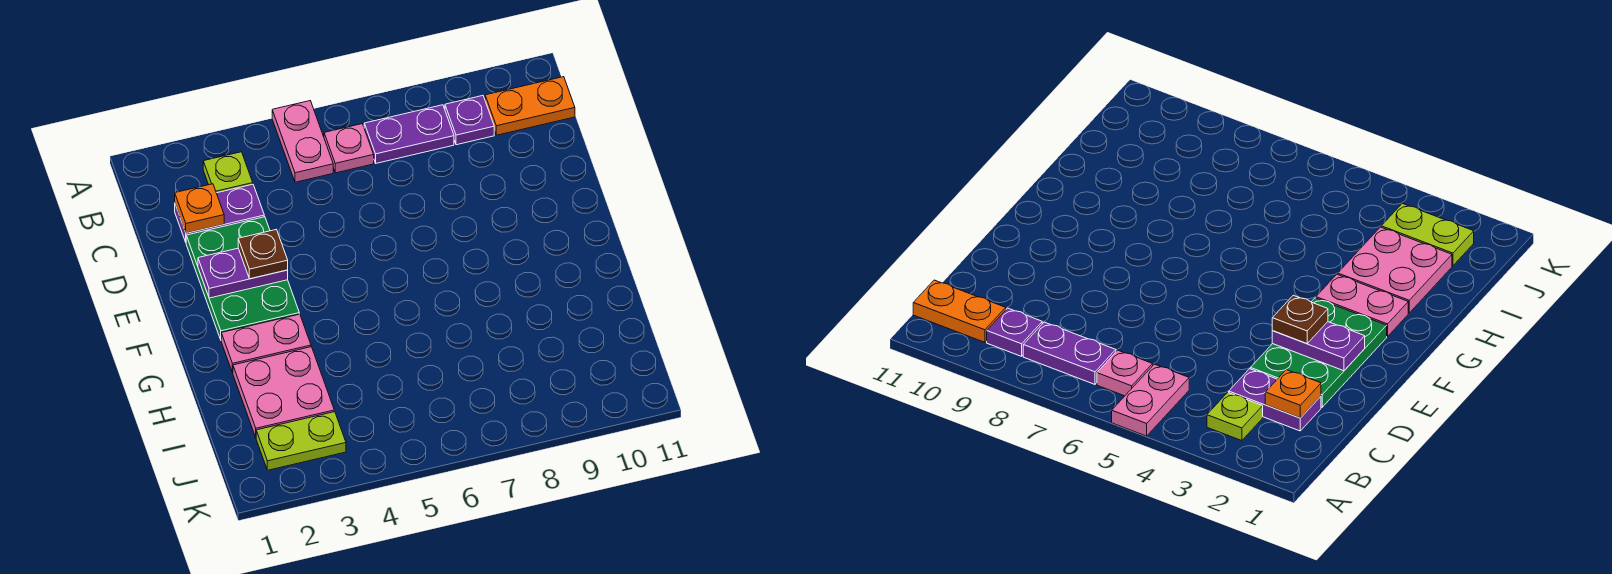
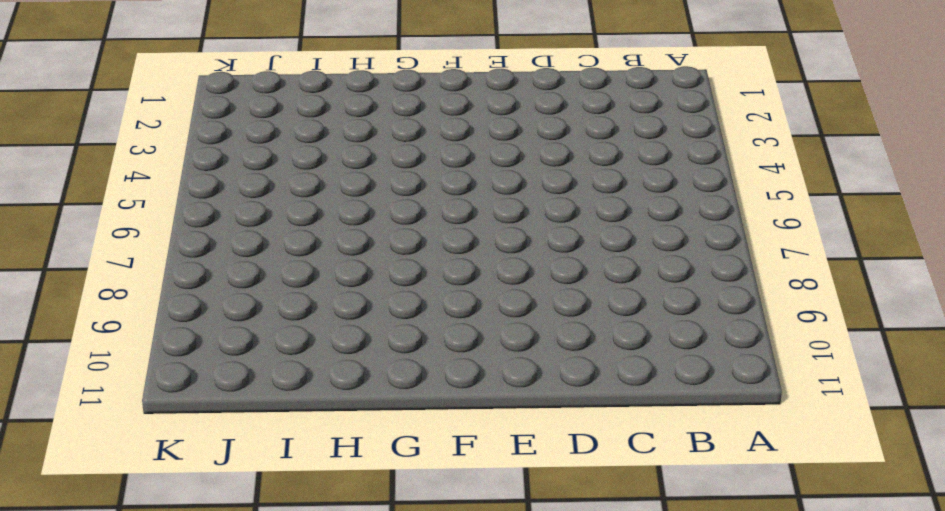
none -> pink plate A5:B5 level 1
none -> lime plate B3 level 1
none -> pink plate B6 level 1

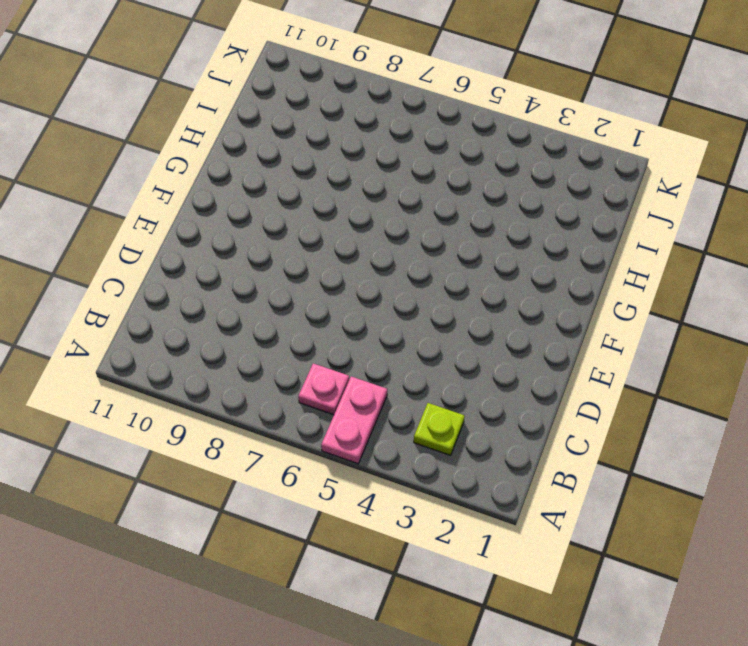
none -> purple plate B7:B8 level 1
none -> purple plate B9 level 1
none -> orange plate B10:B11 level 1

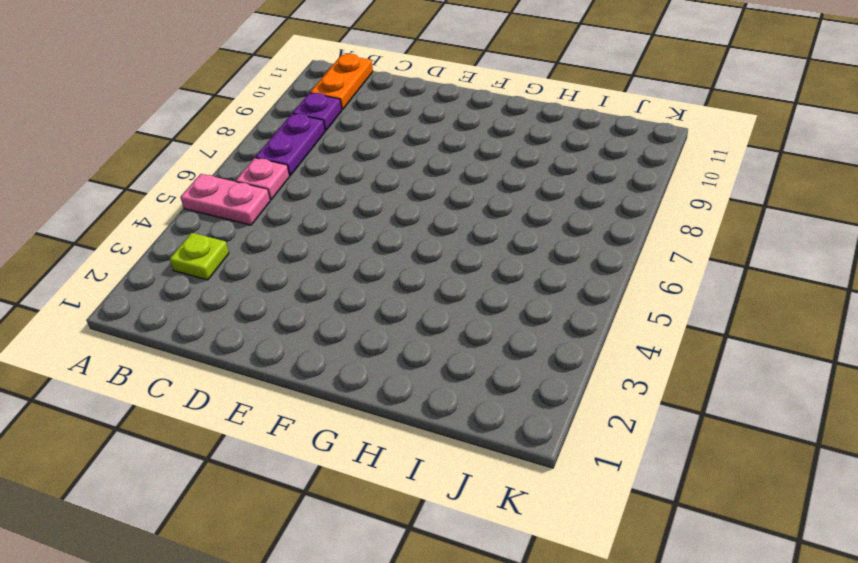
none -> purple plate C2:C3 level 1
none -> green plate D2:F3 level 1
none -> pink plate G2:G3 level 1

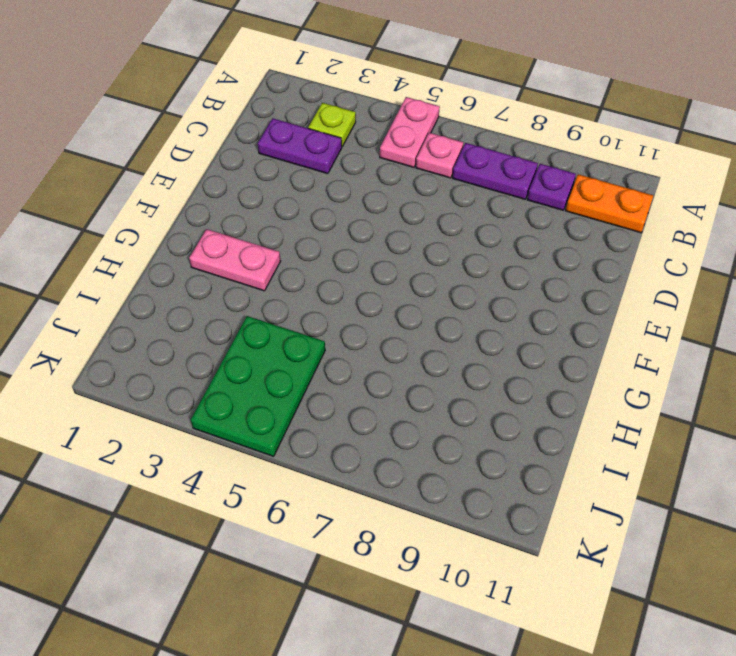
green plate I4:K5 level 1 -> green plate D2:F3 level 1
none -> pink plate H2:I3 level 1
none -> lime plate J2:J3 level 1
none -> orange plate C2 level 2

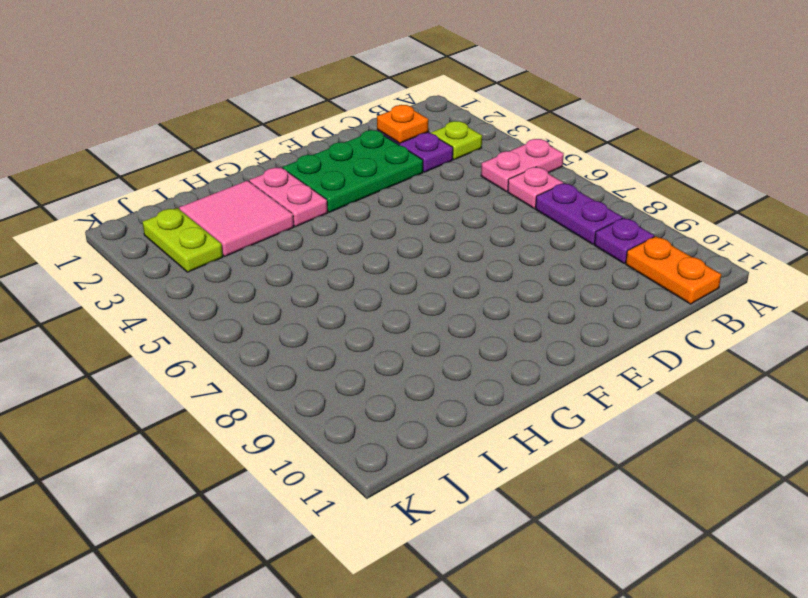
pink tile H2:I3 level 1 -> pink plate H2:I3 level 1
none -> purple plate E2:E3 level 2
none -> brown plate E3 level 3

